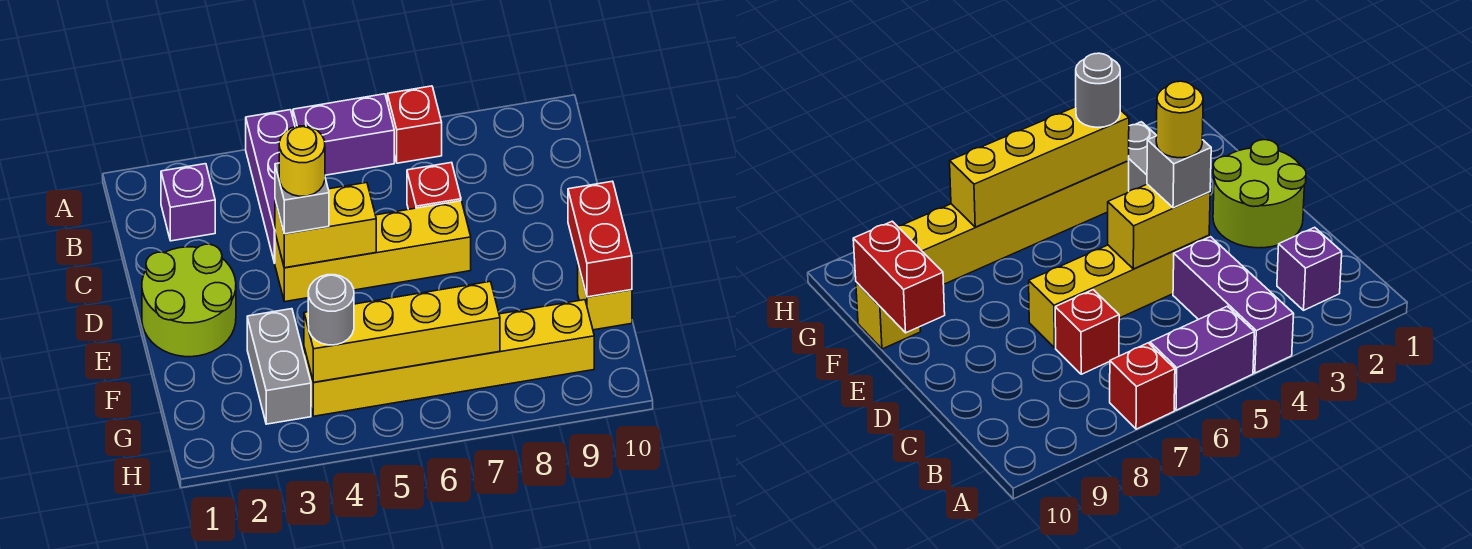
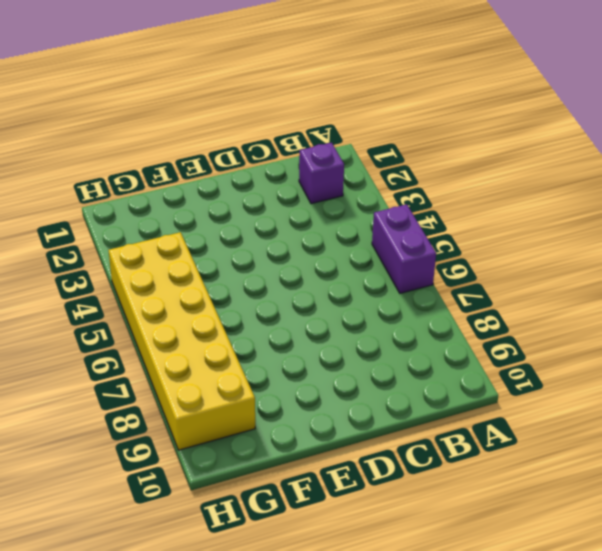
yellow brick G4:H9 level 1 -> yellow brick G4:G9 level 1
none -> purple brick A4:C4 level 1
none -> red brick A7 level 1
none -> red brick C7 level 1

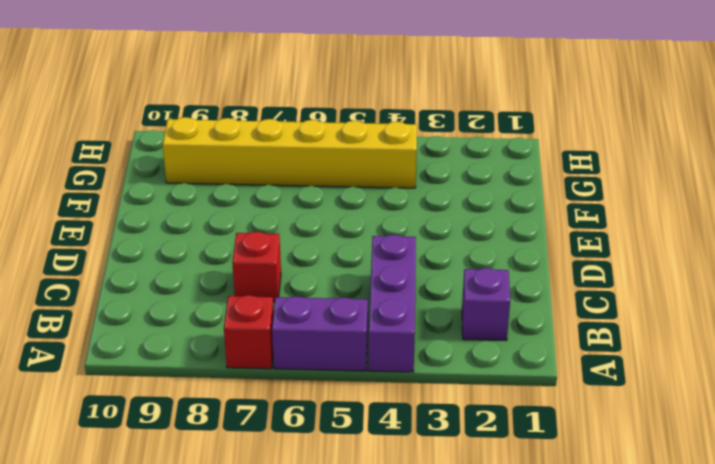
none -> lime round brick D1:E2 level 1
none -> yellow brick D4:D7 level 1
none -> grey brick F3:G3 level 1

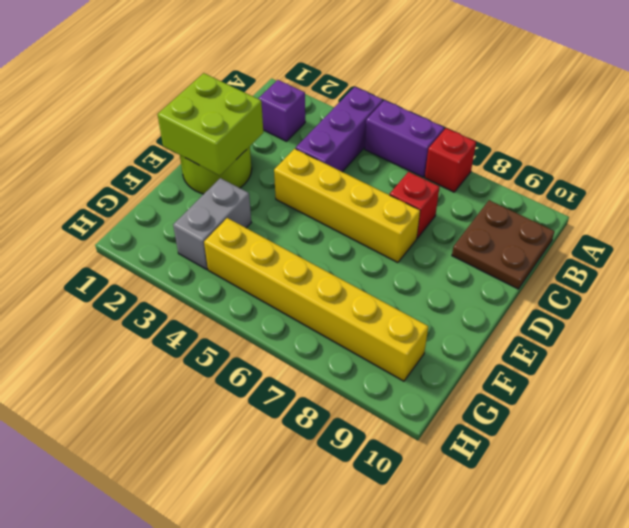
brown plate B9:C10 level 1 -> none
lime brick D1:E2 level 2 -> none
none -> yellow brick F10 level 1
none -> yellow brick D4:D5 level 2
none -> red brick E10:F10 level 2

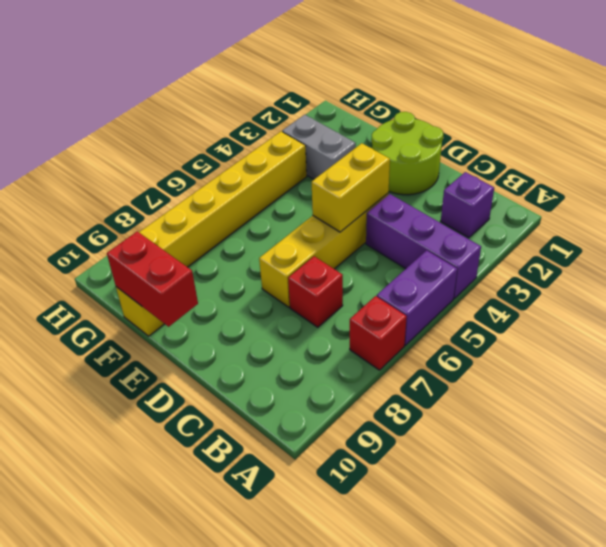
none -> yellow brick G4:G7 level 2
none -> grey brick D4 level 3
none -> grey round brick G4 level 3

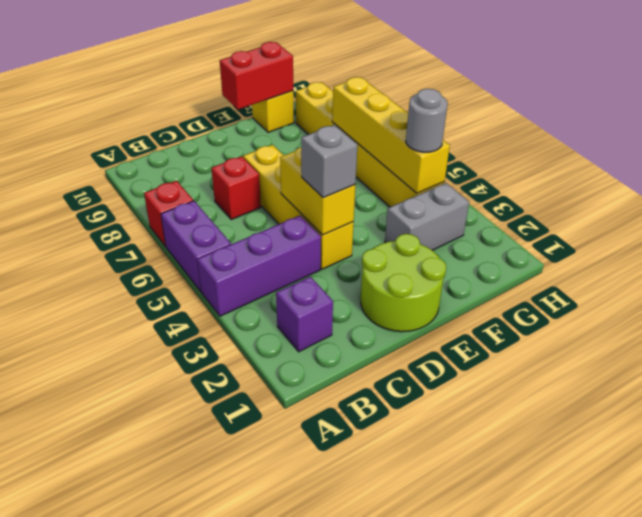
none -> yellow round brick D4 level 4

